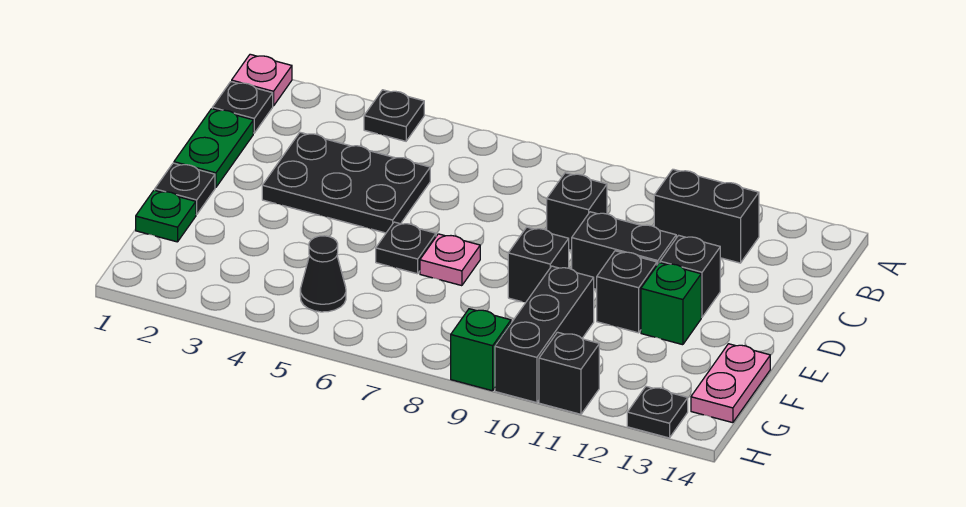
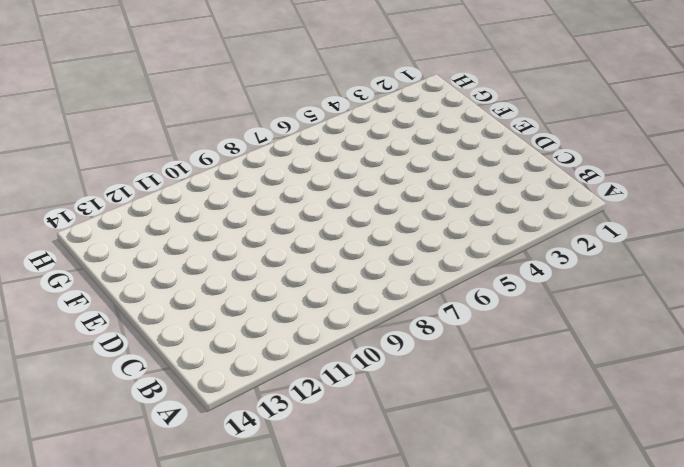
none -> pink plate A1 level 1
none -> black plate A4 level 1
none -> black plate B1 level 1

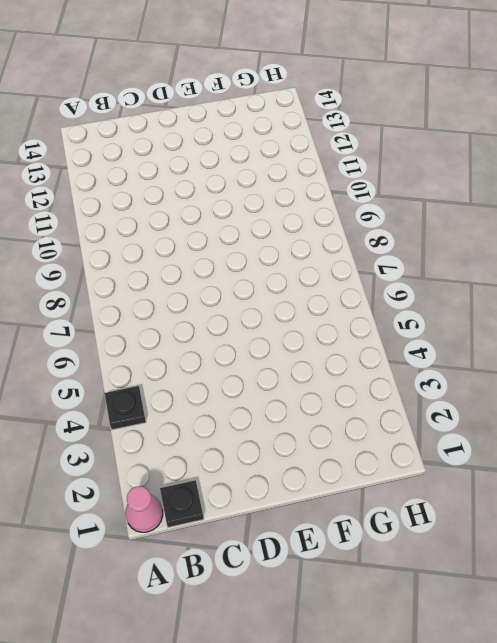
pink cone A1 level 1 -> pink plate A1 level 1
none -> black brick B11:B12 level 1
none -> green plate C1:D1 level 1
none -> black plate C3:D5 level 1

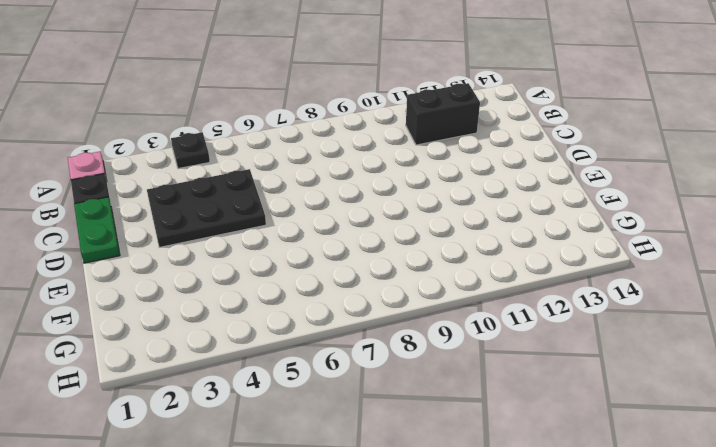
none -> black brick C9 level 1
none -> black brick D10:D11 level 1
none -> black brick D12 level 1

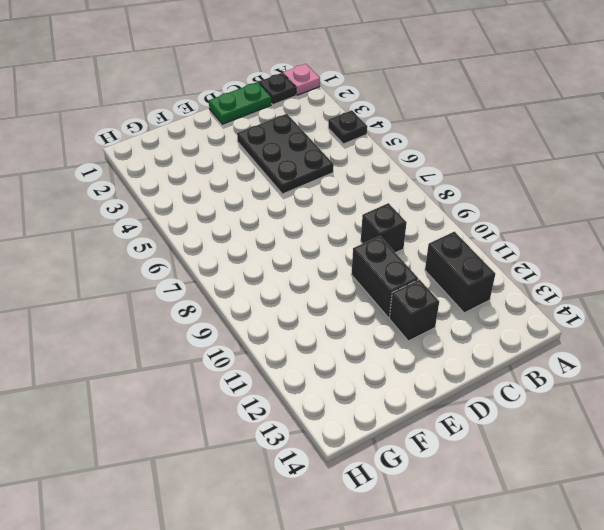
none -> black plate E1 level 1
none -> black plate E6 level 1
none -> pink plate E7 level 1

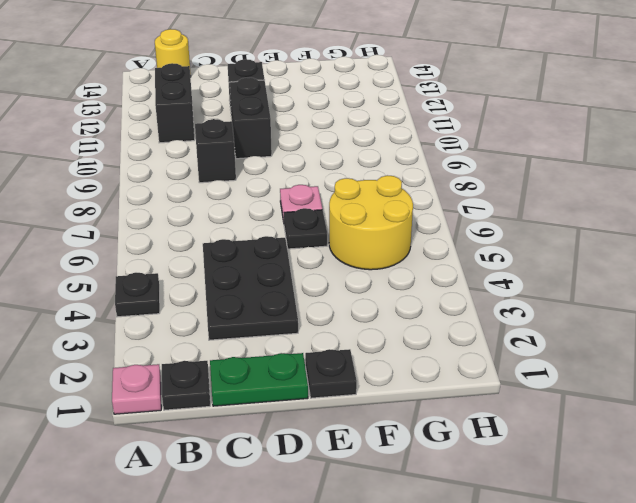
yellow round brick B14 level 1 -> none
yellow round brick F5:G6 level 1 -> black cone G5 level 1
none -> black brick E9 level 1
none -> black brick E11 level 1
none -> green brick E12 level 1

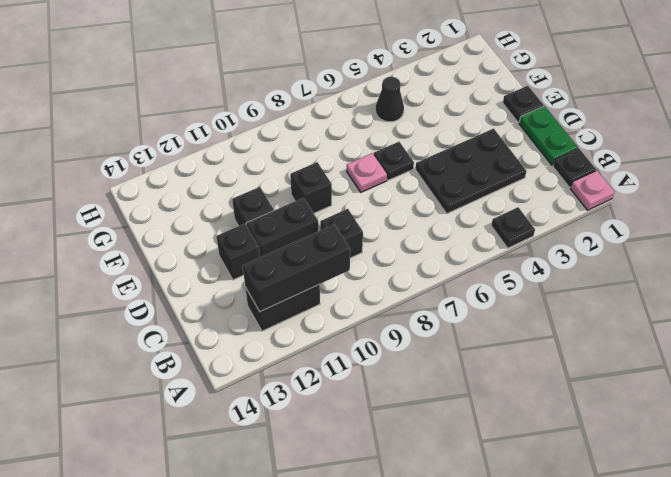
black brick B10:B12 level 2 -> black brick F10:H10 level 1
none -> green brick E12 level 1
none -> green plate F1 level 1
none -> pink plate F14:G14 level 1

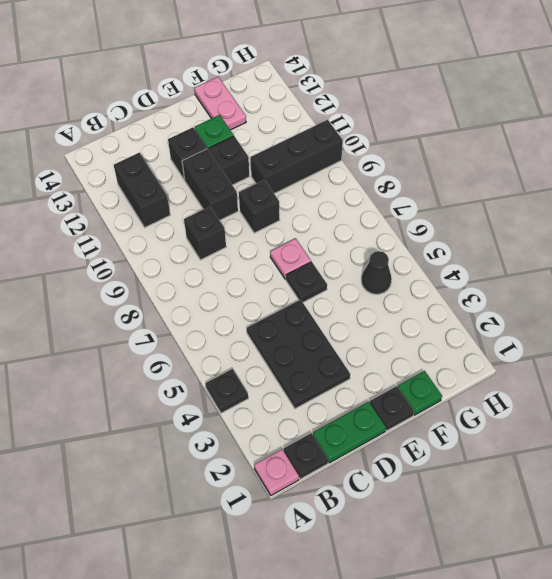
pink plate F13:F14 level 1 -> pink plate F14:G14 level 1
none -> green brick H9 level 1
none -> black brick H11 level 1
none -> black plate H13 level 1

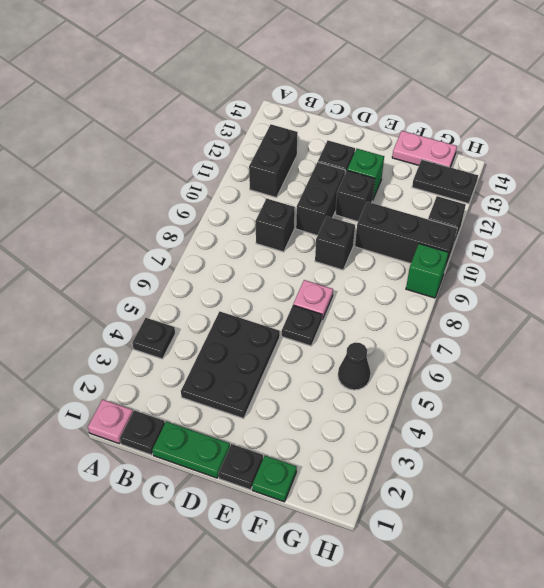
black plate G13:H13 level 1 -> black plate H13 level 1

